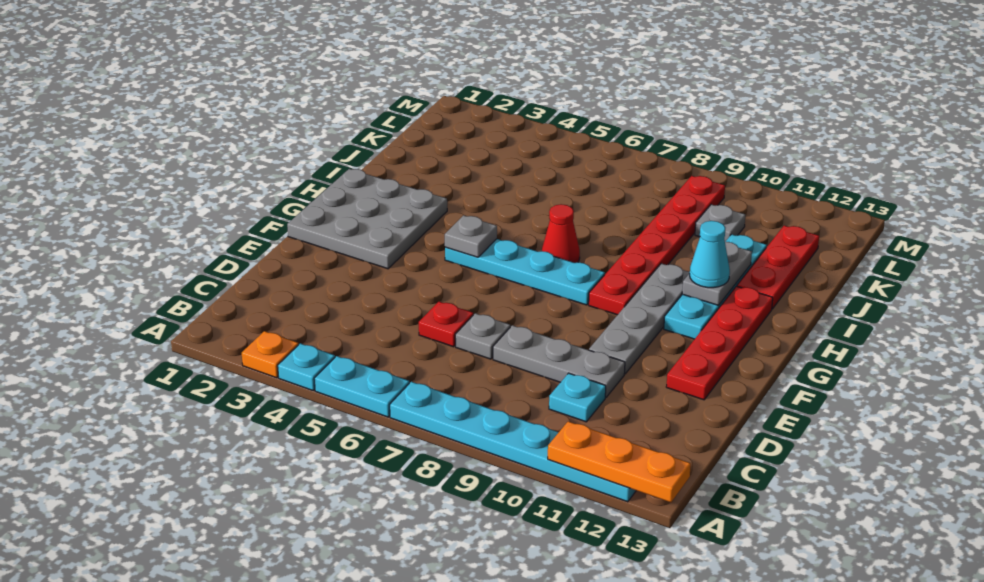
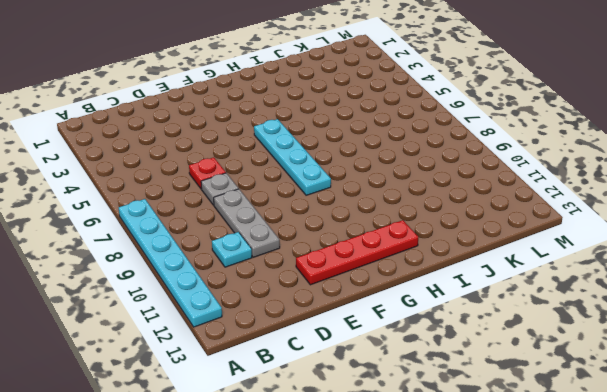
none -> orange plate A3 level 1
none -> cyan plate A4 level 1
none -> cyan plate A5:A6 level 1

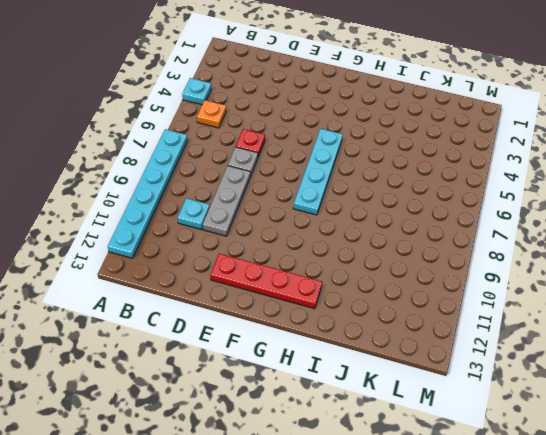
orange plate B5 level 1 -> orange plate A3 level 1
none -> cyan plate A5:A6 level 1
none -> grey plate E10:H10 level 1
none -> grey plate F1:H3 level 1

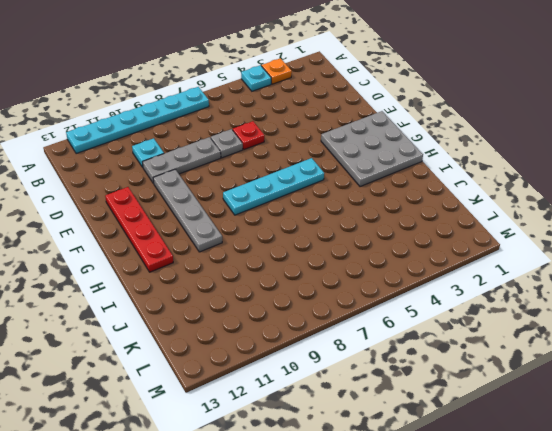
none -> cyan plate A5:A6 level 1
none -> red plate G9:L9 level 1
none -> cyan plate G11:J11 level 1

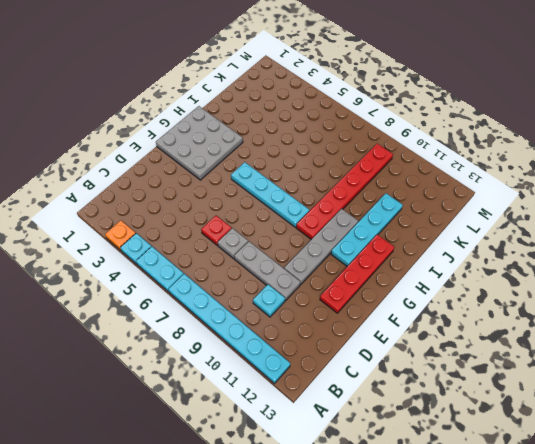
none -> red cone H7 level 1
none -> red plate I12:K12 level 1
none -> grey plate K10 level 1

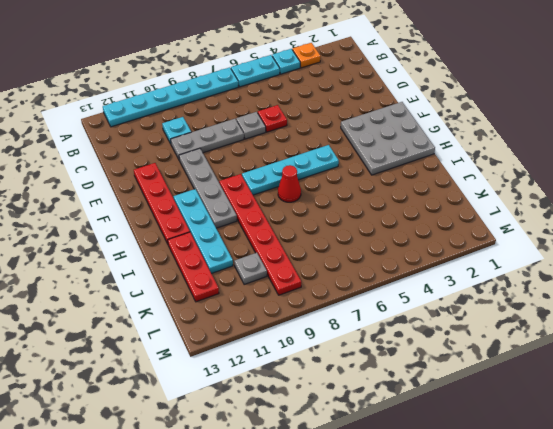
none -> orange plate A11:A13 level 2
none -> grey plate G5 level 2
none -> grey plate H11:I11 level 2

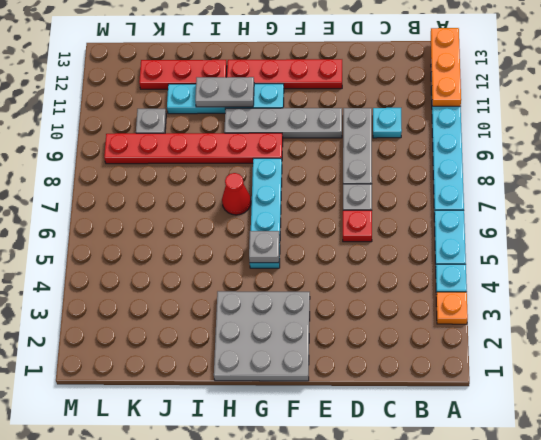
none -> cyan cone H11 level 3

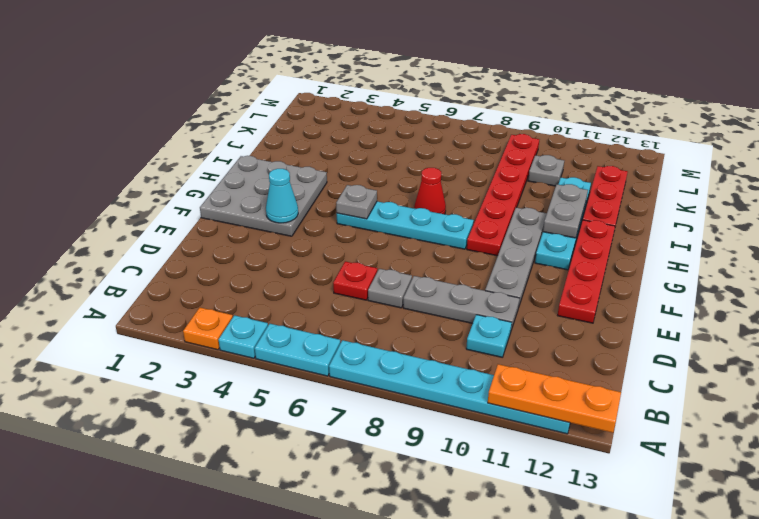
cyan cone F3 level 2 -> cyan cone H11 level 3

